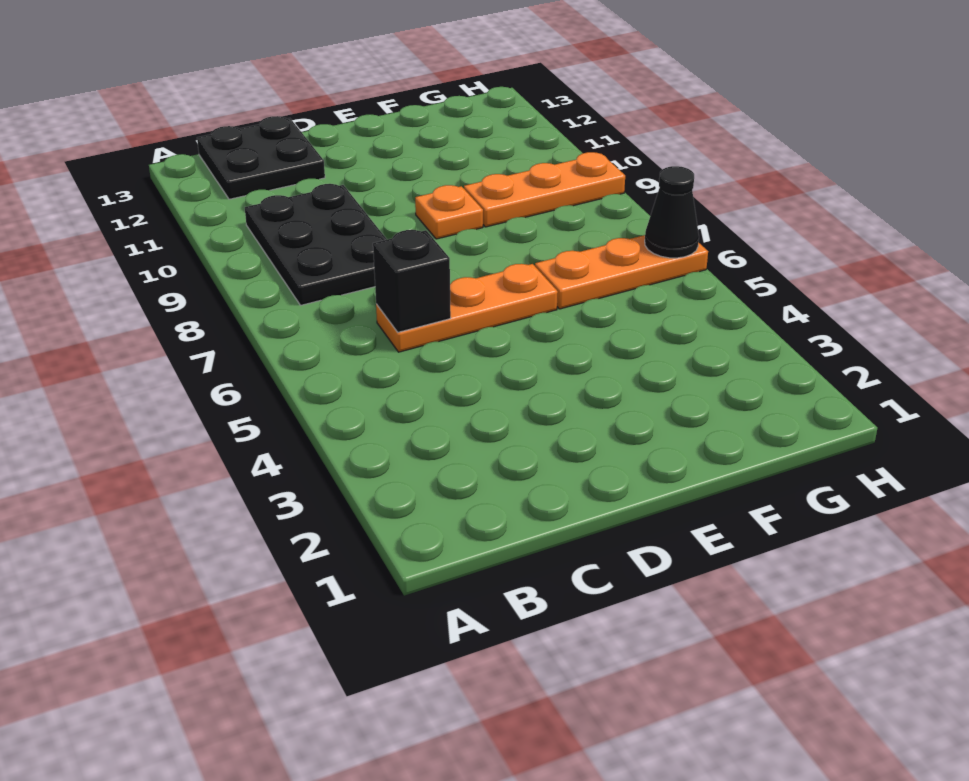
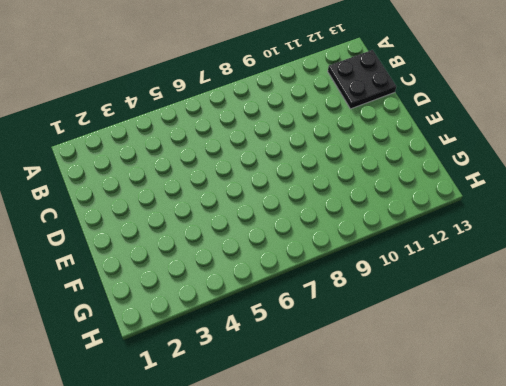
none -> black plate B8:C10 level 1
none -> orange plate C6:E6 level 1

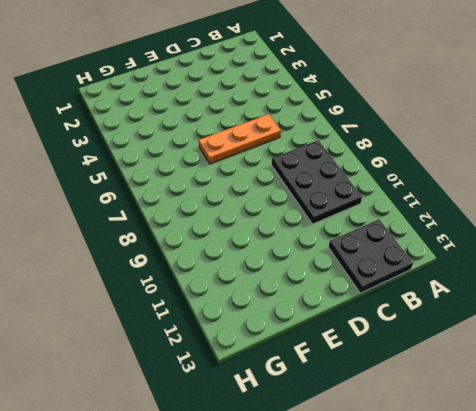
none -> orange plate E9 level 1
none -> orange plate F6:H6 level 1

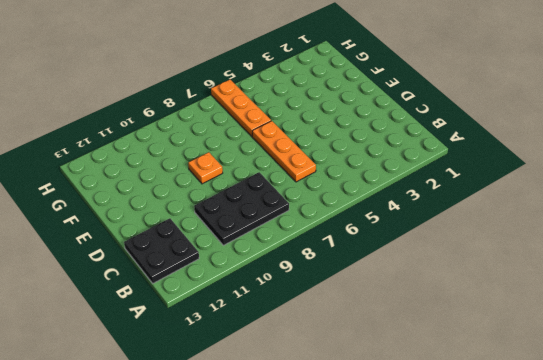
none -> orange plate F9:H9 level 1
none -> black brick C6 level 2

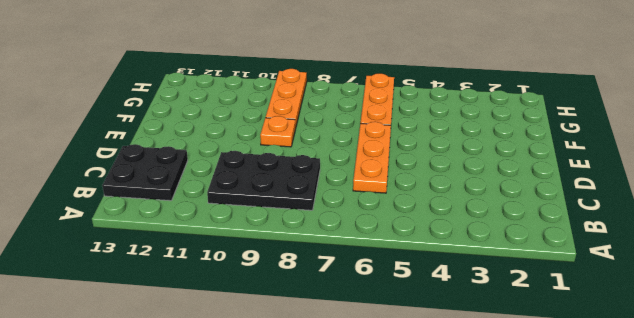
none -> black brick C6 level 2
none -> black cone H6 level 2

